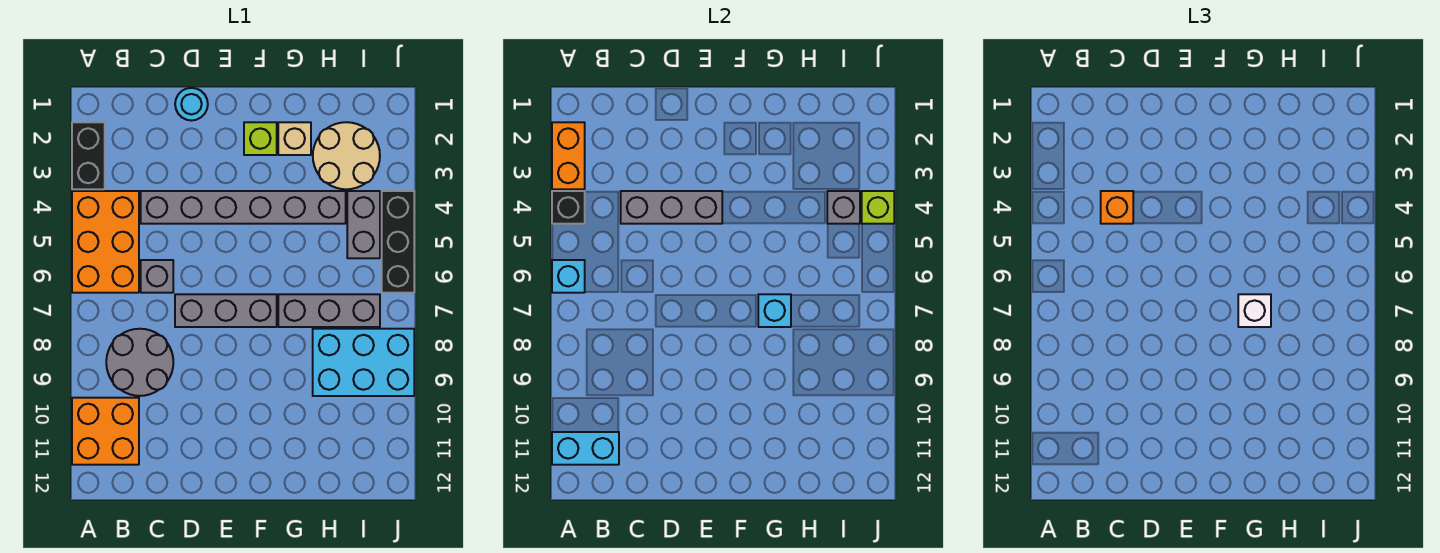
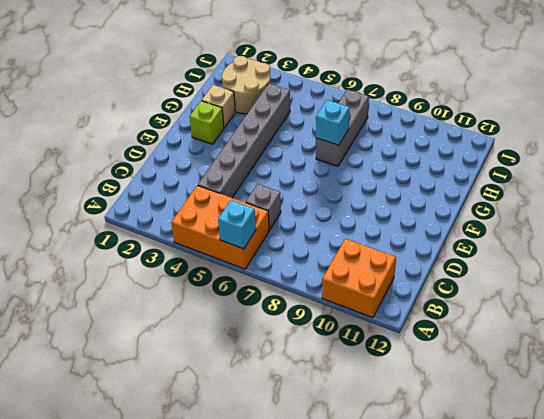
none -> black brick A2:A3 level 1
none -> grey round brick B8:C9 level 1
none -> cyan round brick D1 level 1

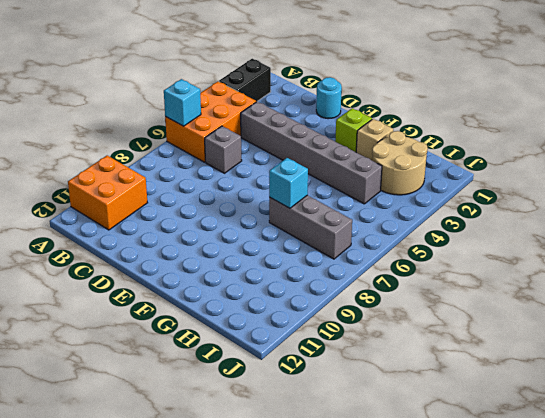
none -> grey round brick B8:C9 level 1
none -> grey brick D7:F7 level 1
none -> cyan brick H8:J9 level 1

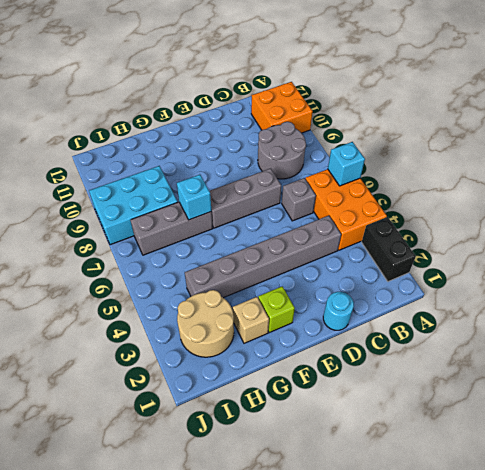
none -> grey brick I4:I5 level 1
none -> black brick J4:J6 level 1
none -> orange brick A2:A3 level 2

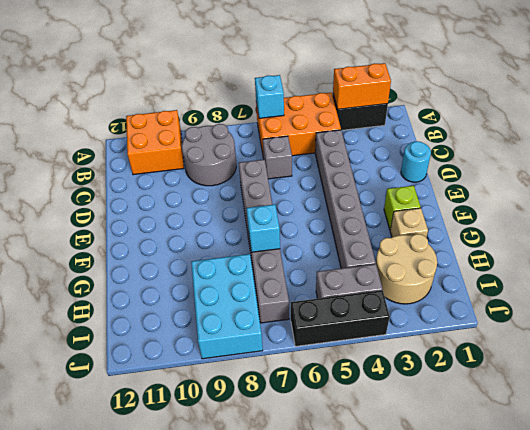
none -> black brick A4 level 2
none -> cyan brick A11:B11 level 2
none -> grey brick C4:E4 level 2

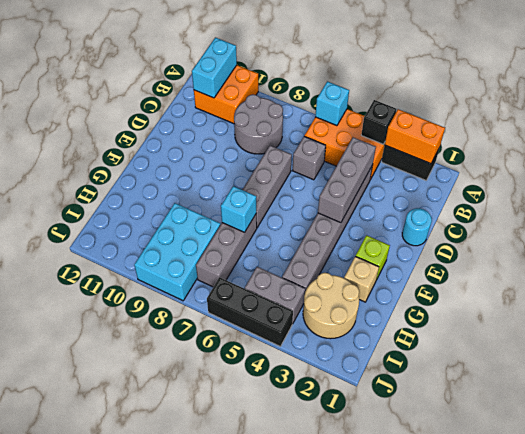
none -> grey brick I4 level 2
none -> lime brick J4 level 2
none -> orange brick C4 level 3

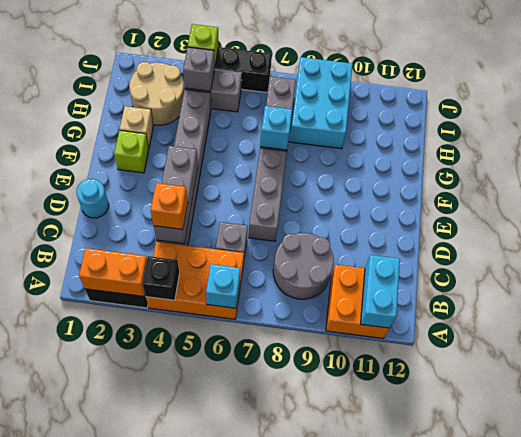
none -> white brick G7 level 3

